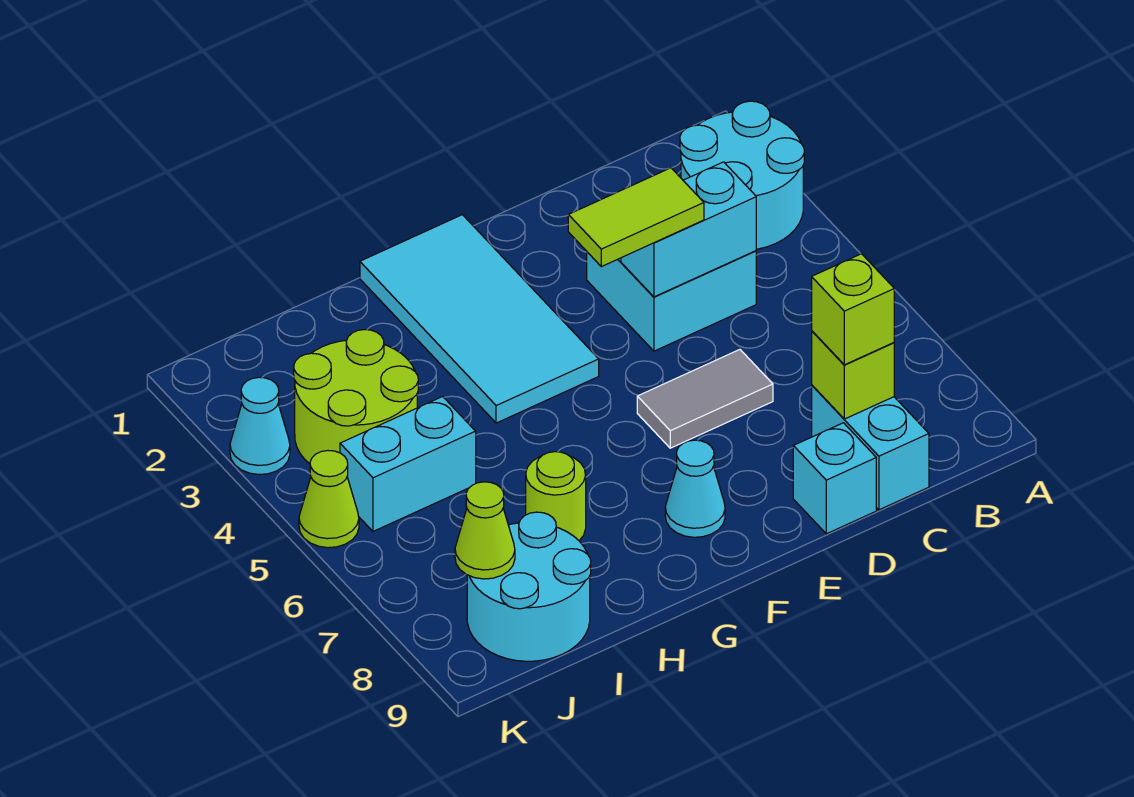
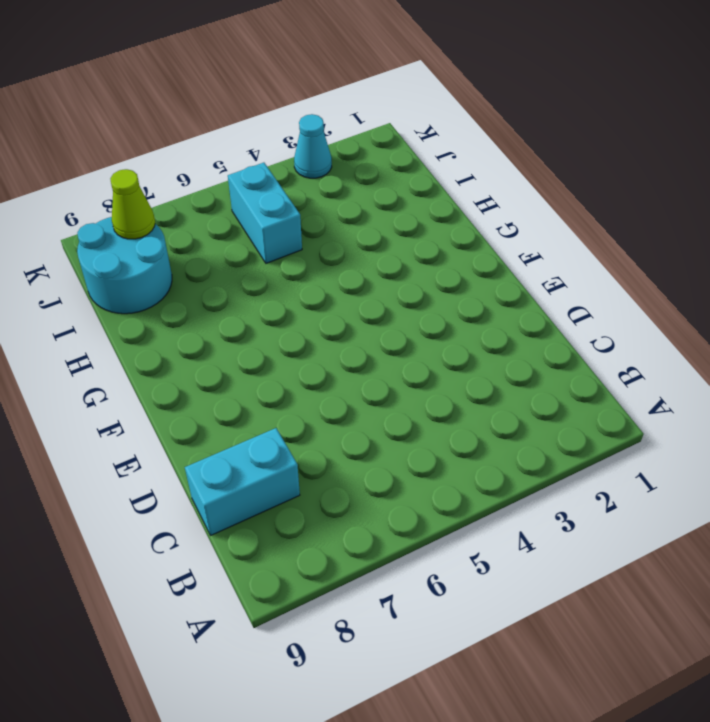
none -> cyan round brick A2:B3 level 1
none -> cyan brick C3:D4 level 1
none -> grey tile D6:E6 level 1

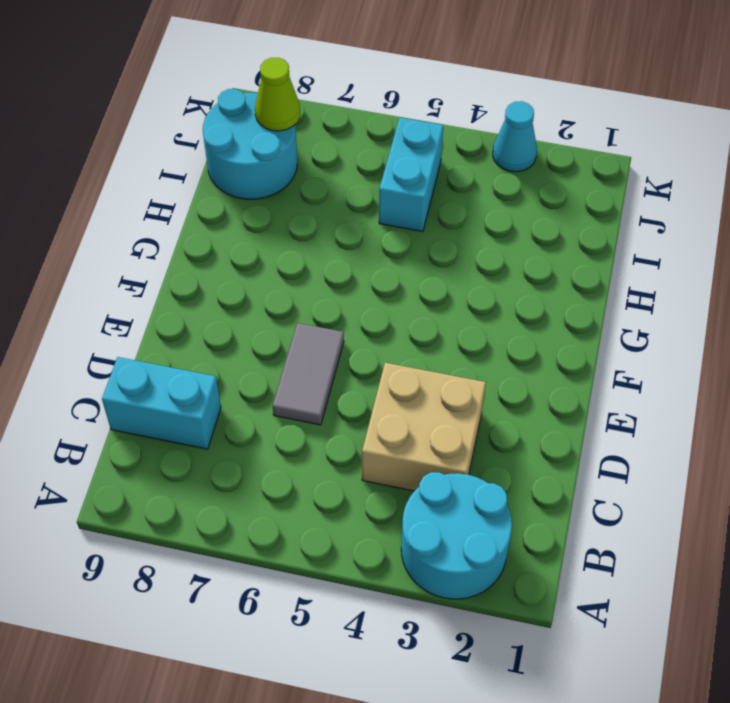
tan brick C3:D4 level 1 -> cyan brick C3:D4 level 1
none -> cyan brick D9 level 1
none -> cyan tile F1:G4 level 1
none -> cyan cone F8 level 1

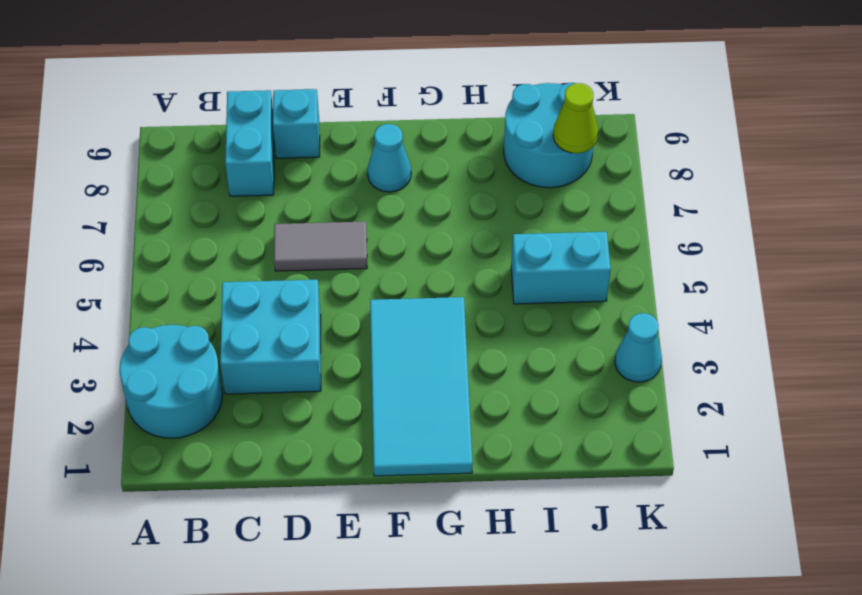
none -> lime round brick H7 level 1
none -> lime round brick I3:J4 level 1
none -> lime cone K5 level 1

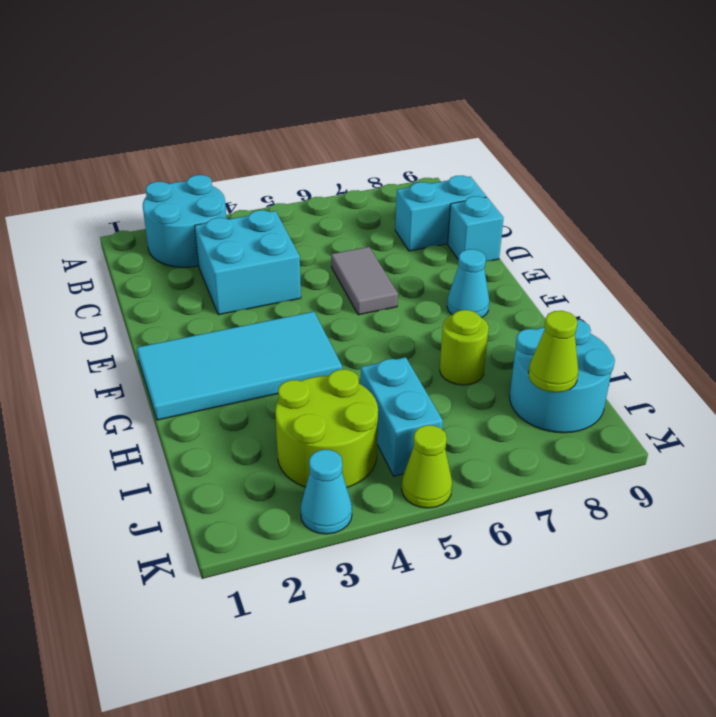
none -> cyan brick C4:D4 level 2
none -> lime brick C8 level 2
none -> lime brick C8 level 3

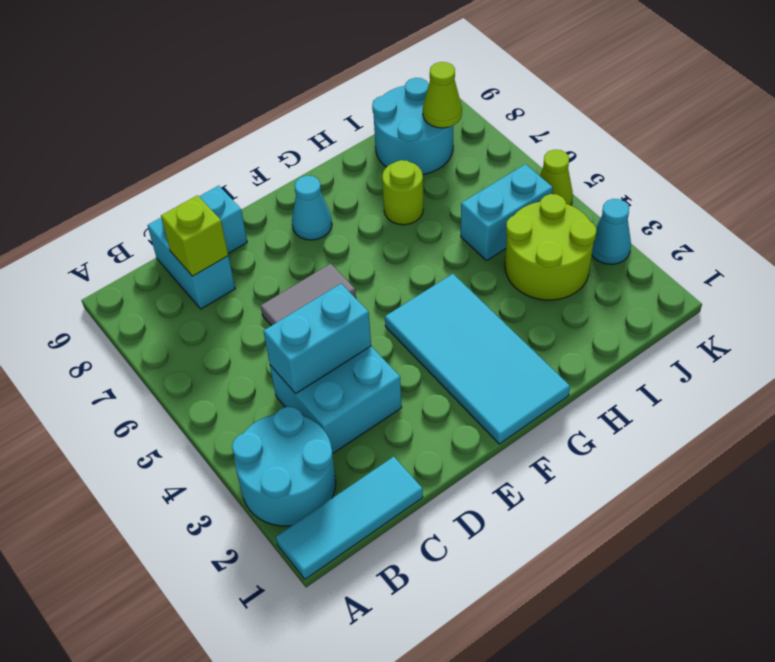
cyan tile A1:C1 level 1 -> none
none -> lime brick C8 level 3
none -> lime tile D4:E4 level 3

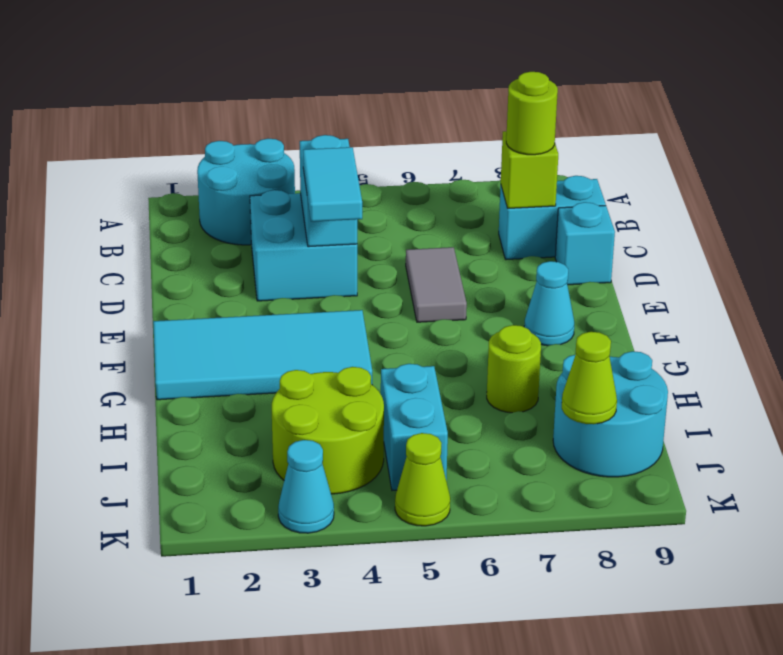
lime round brick C8 level 3 -> lime brick C8 level 3
cyan tile D4:E4 level 3 -> lime tile D4:E4 level 3

